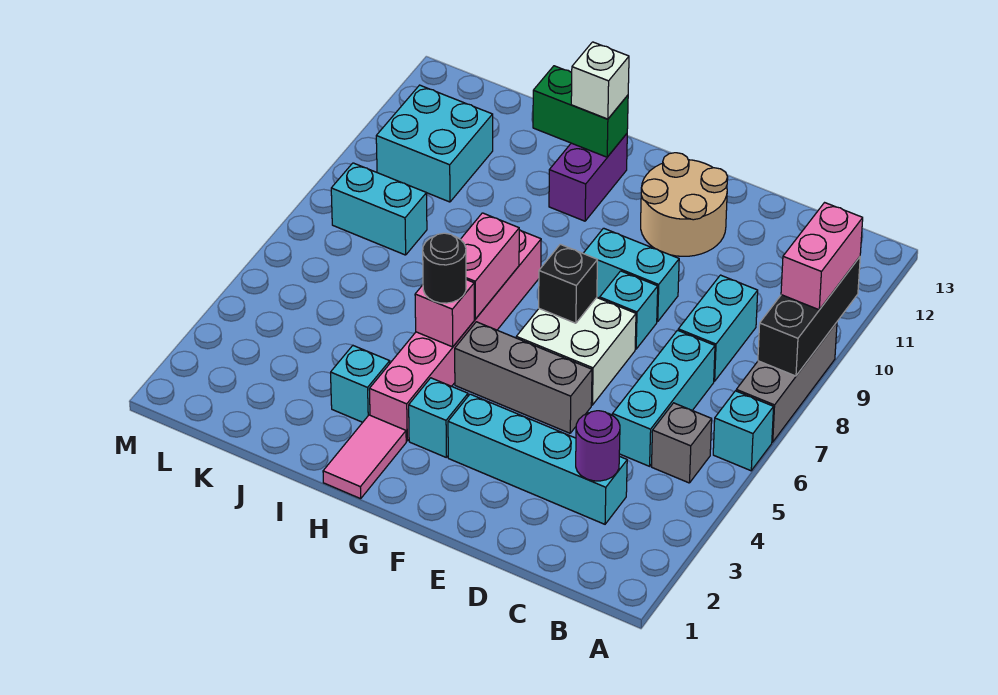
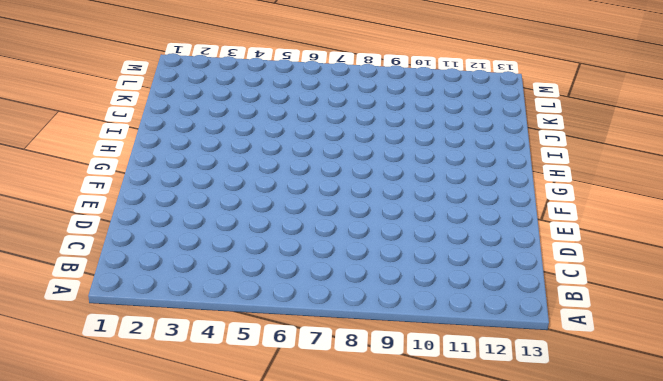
none -> cyan brick A6 level 1
none -> grey brick A7:A9 level 1
none -> grey brick B5 level 1

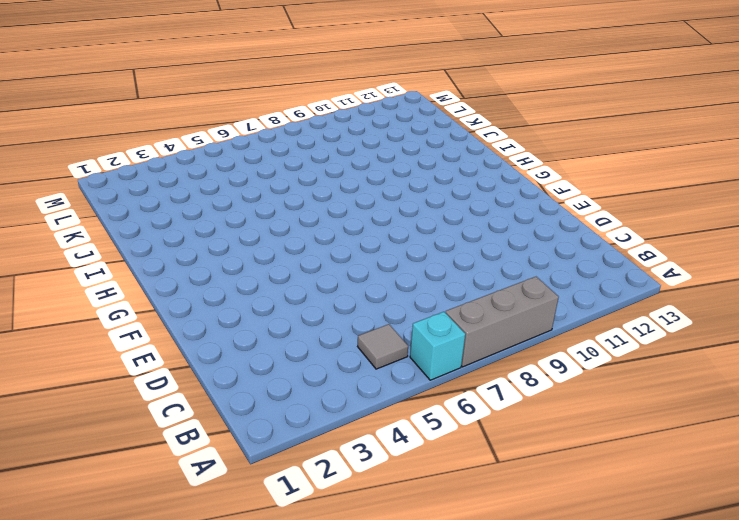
grey tile B5 level 1 -> grey brick B5 level 1
none -> cyan brick C3:F3 level 1
none -> cyan brick C5:C7 level 1
none -> cyan brick C8:C9 level 1

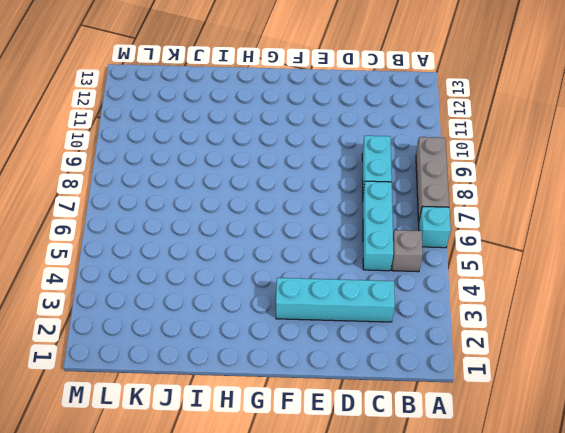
none -> grey brick E5:G5 level 1
none -> white brick E6:F7 level 1
none -> cyan brick E8 level 1

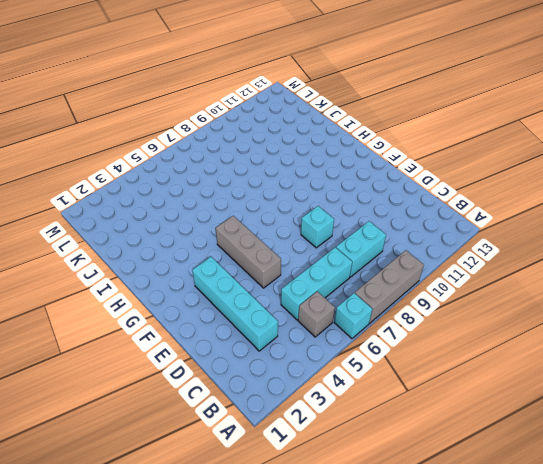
none -> white brick E6:F7 level 1
none -> cyan brick E9:F9 level 1
none -> tan round brick E11:F12 level 1

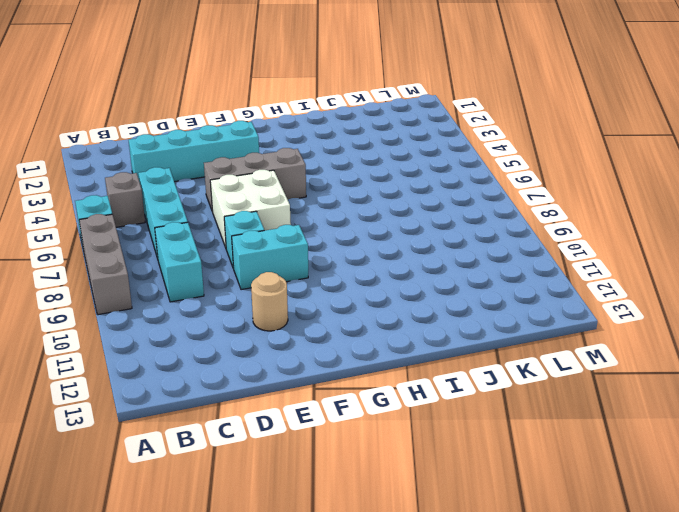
tan round brick E11 level 1 -> tan round brick E11:F12 level 1
none -> cyan brick G3 level 1
none -> pink tile H1:H2 level 1
none -> pink brick H3:H8 level 1

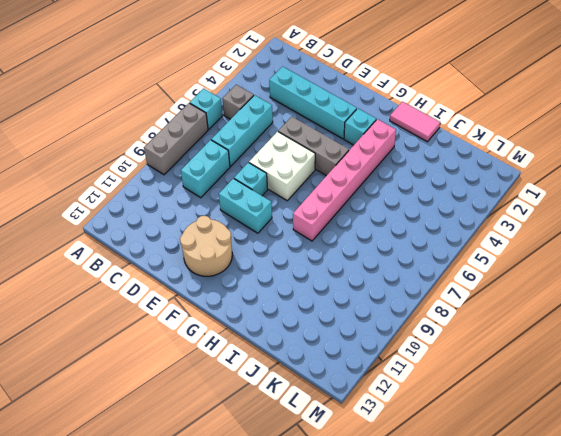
pink tile H1:I1 level 1 -> pink tile H1:H2 level 1
none -> purple brick H11:H12 level 1
none -> cyan brick I3 level 1
none -> cyan brick K8:L8 level 1

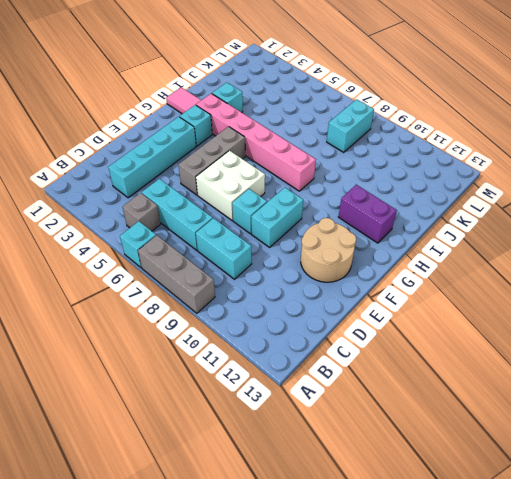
none -> cyan brick K10:L11 level 1
none -> black brick A8:A10 level 2
none -> purple round brick C3 level 2

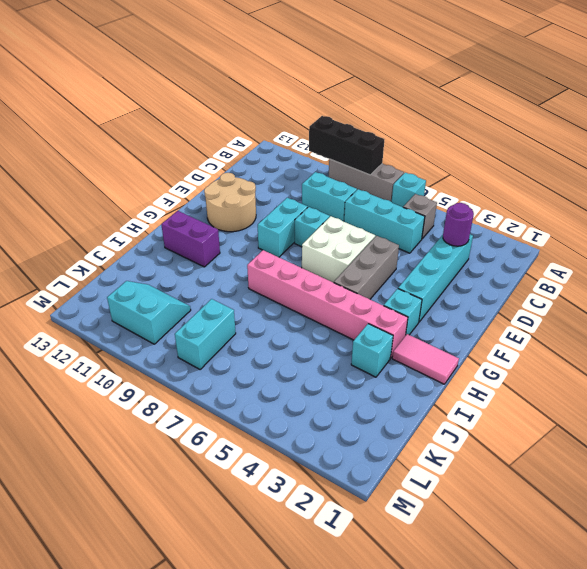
cyan slope K10:L11 level 1 top L -> cyan brick K10:L11 level 1
none -> black brick F7 level 2
none -> pink brick H5 level 2
none -> pink brick H6:H7 level 2

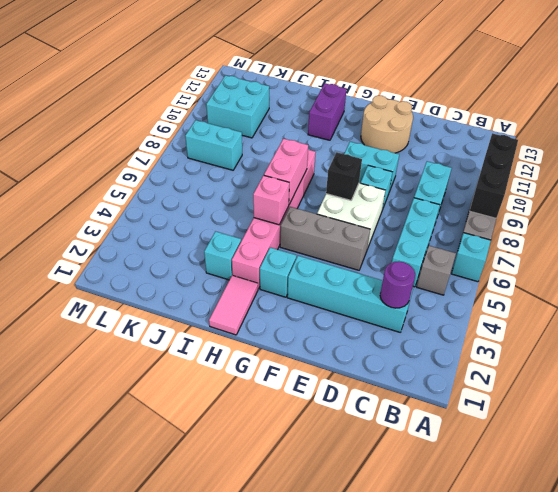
none -> green brick H12:I12 level 2
none -> pink brick A9:A10 level 3
none -> black round brick H5 level 3

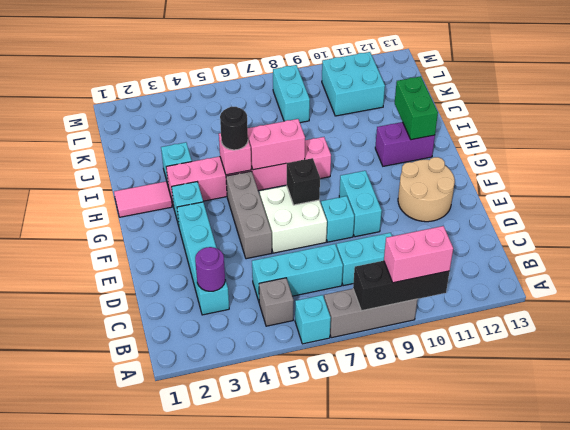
none -> white brick H12 level 3

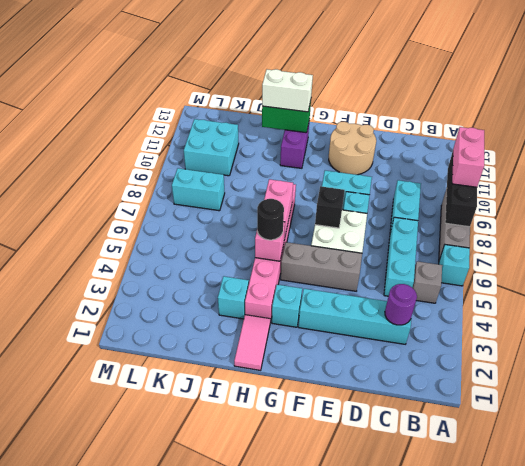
white brick H12:I12 level 3 -> white brick H12 level 3

